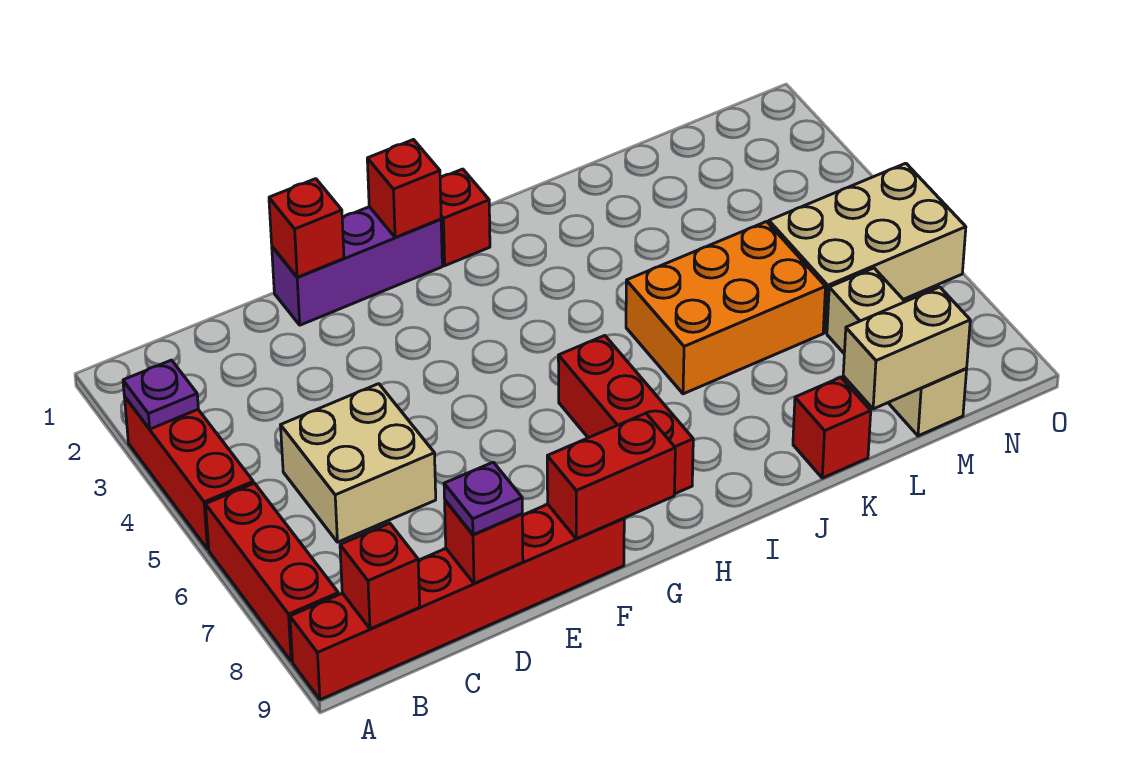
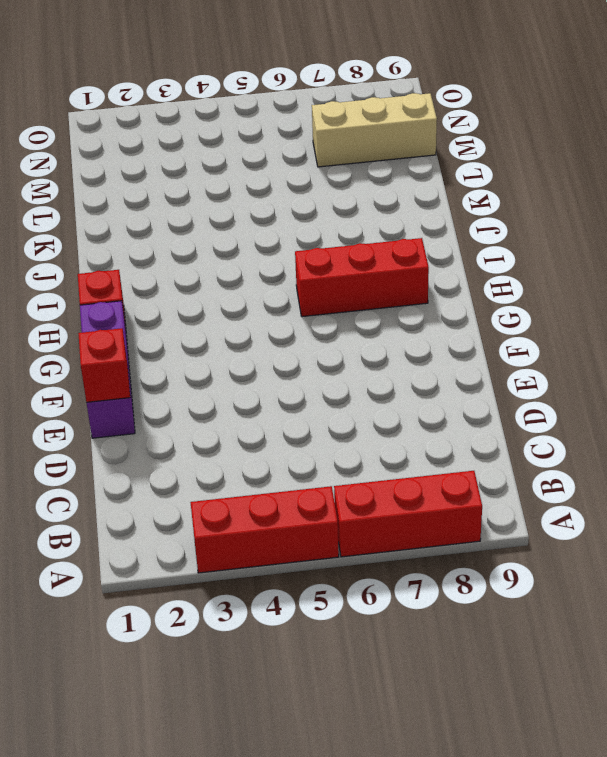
none -> red brick A9:F9 level 1
none -> tan brick C5:D6 level 1
none -> orange brick J5:L6 level 1

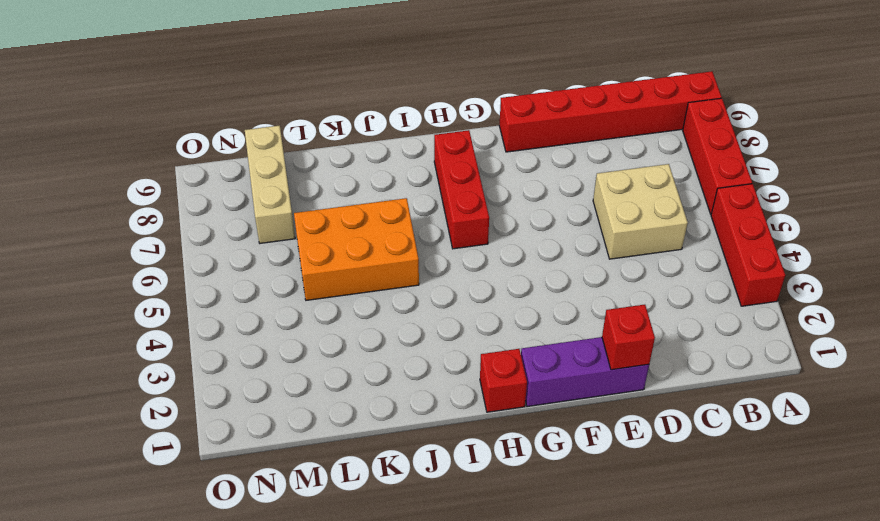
none -> red brick K9 level 1
none -> tan brick M5:O6 level 1
none -> purple plate A3 level 2

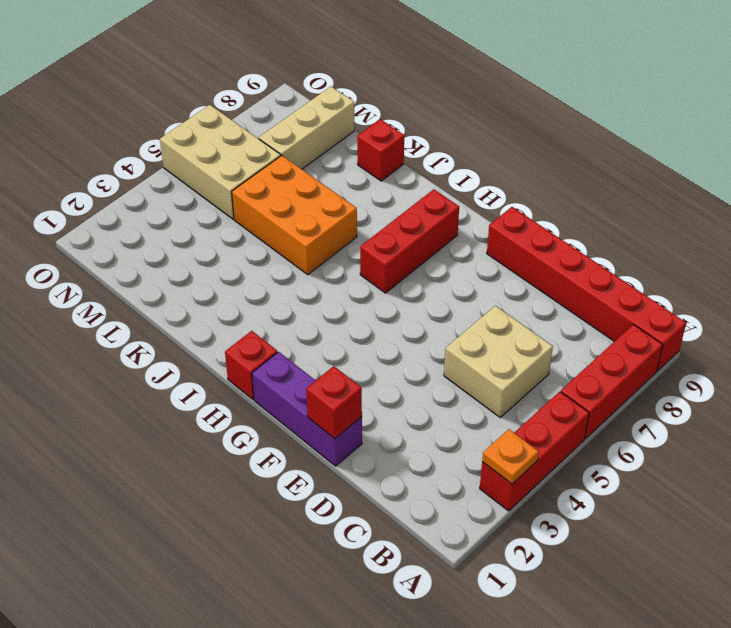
orange plate A3 level 2 -> purple plate A3 level 2
none -> red brick B9 level 2
none -> red brick D9 level 2
none -> red brick F9:G9 level 2

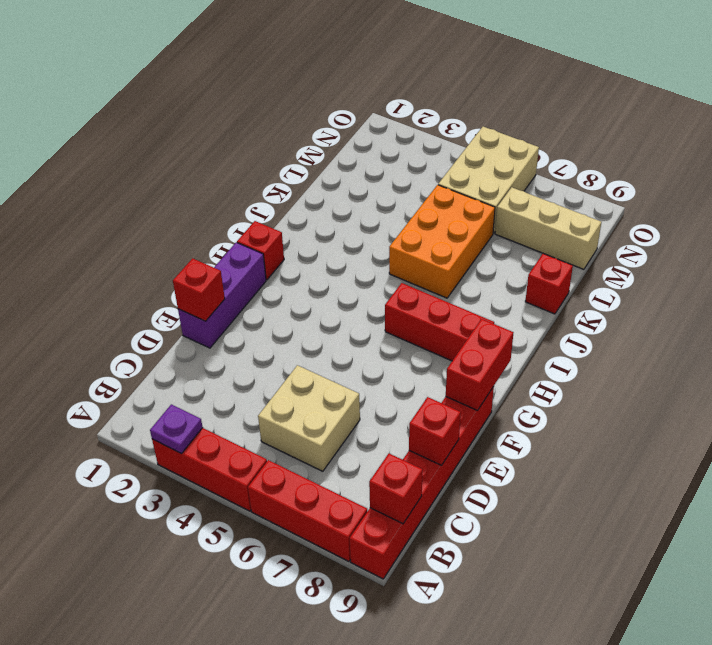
none -> red brick G1 level 2
none -> tan brick L9:M9 level 2
none -> purple plate D9 level 3

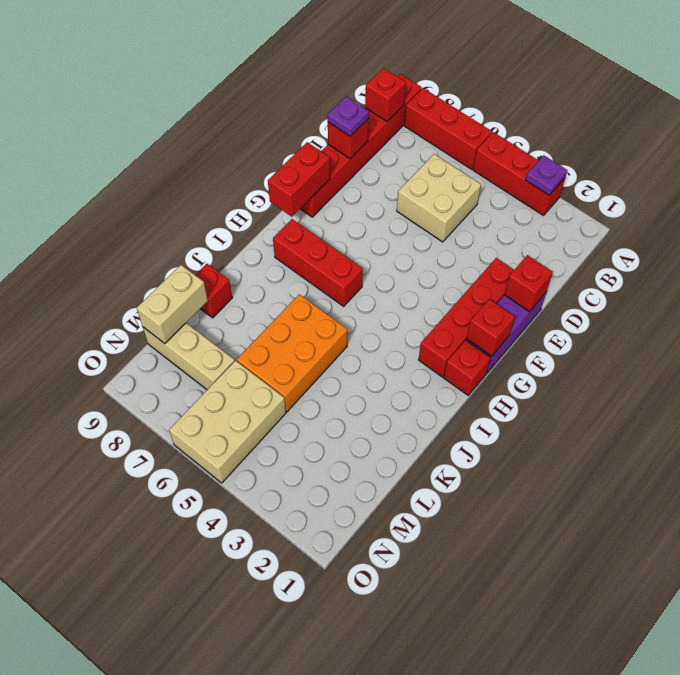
red brick E2:H2 level 1 -> none

